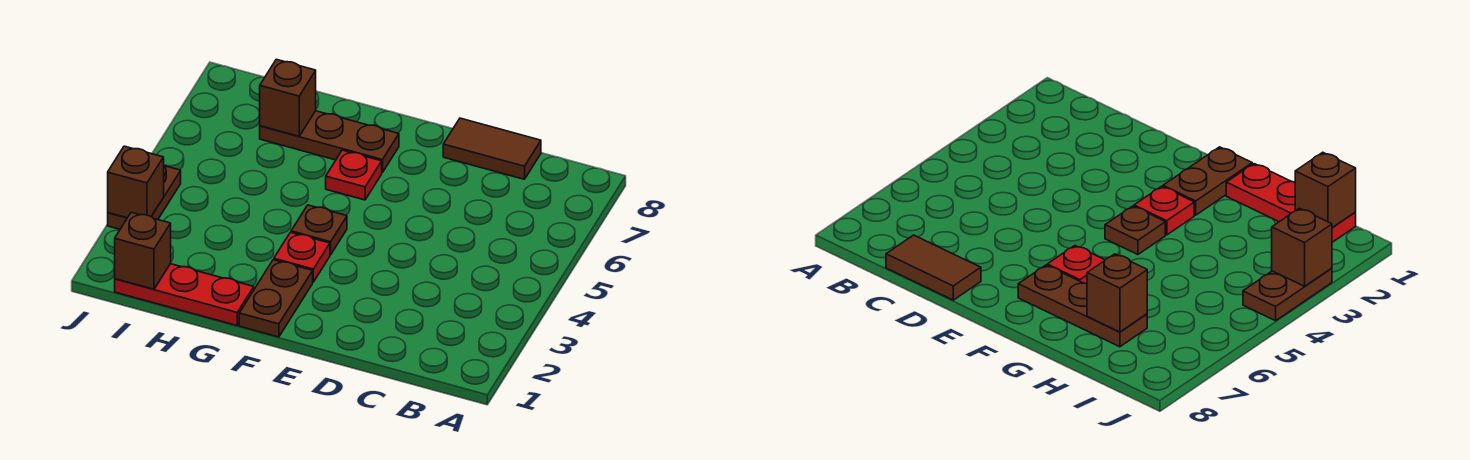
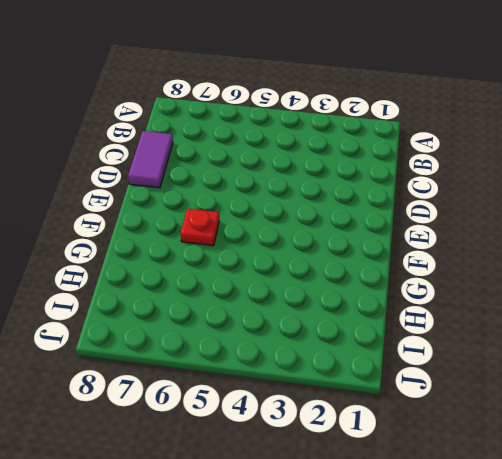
purple tile C8:D8 level 1 -> brown tile C8:D8 level 1
none -> brown plate F1:F2 level 1
none -> red plate F3 level 1

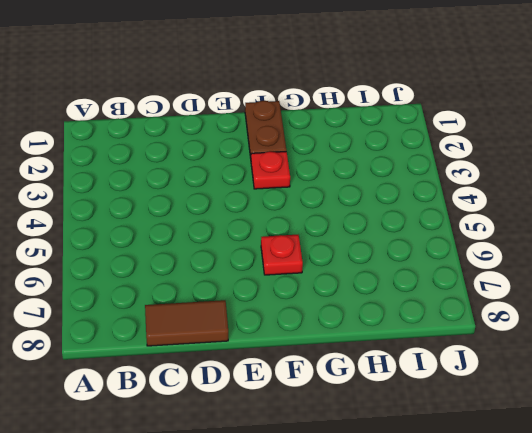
none -> brown plate F4 level 1
none -> brown plate F7:H7 level 1

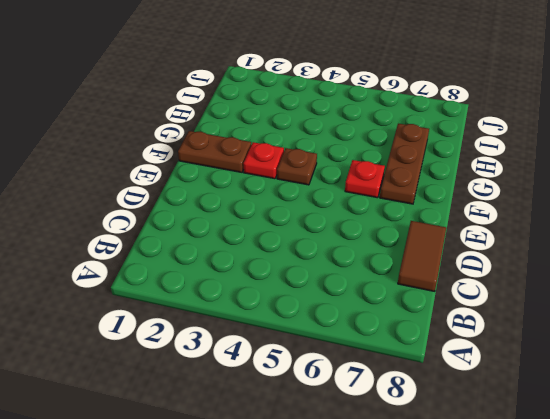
none -> red plate G1:I1 level 1
none -> brown plate J3:J4 level 1

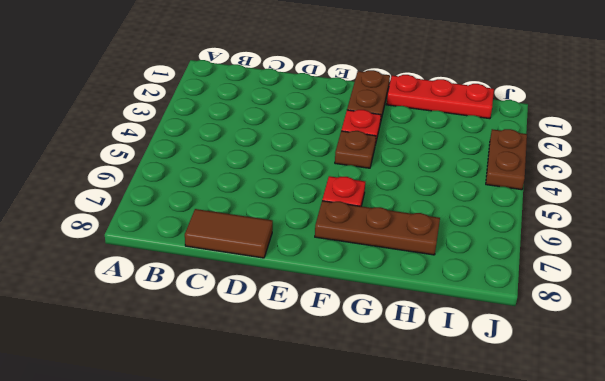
none -> brown brick H7 level 2
none -> brown brick I1 level 2

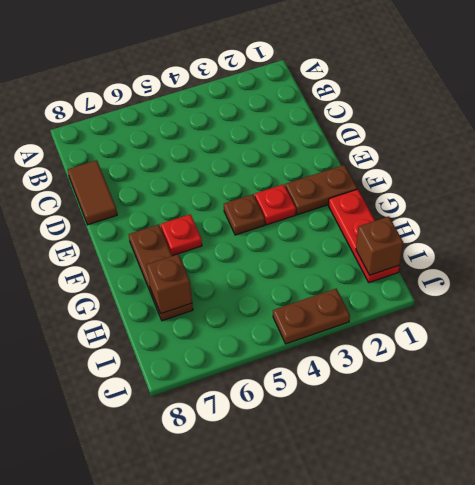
none -> brown brick J3 level 2

